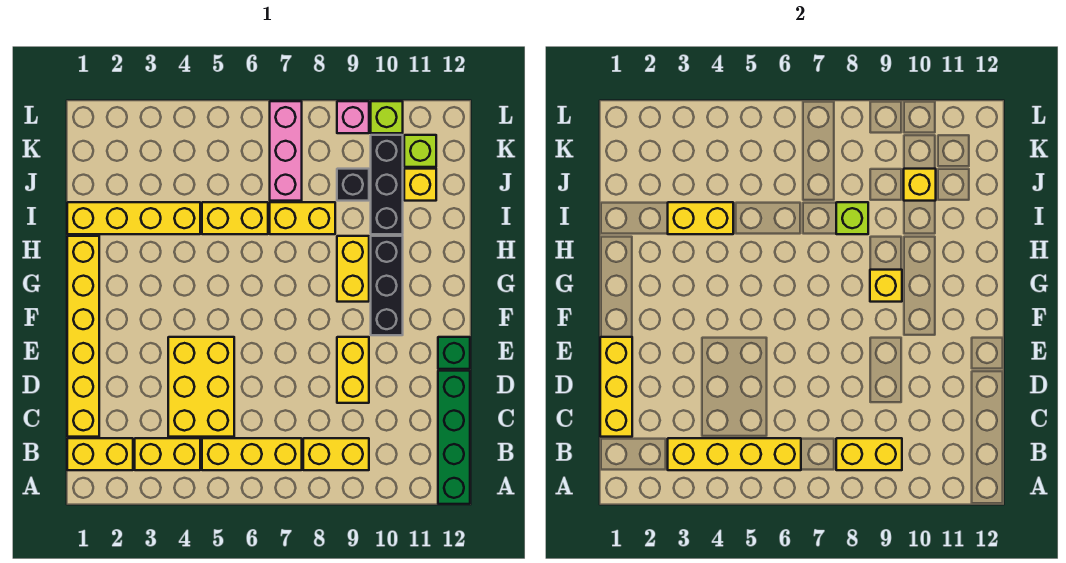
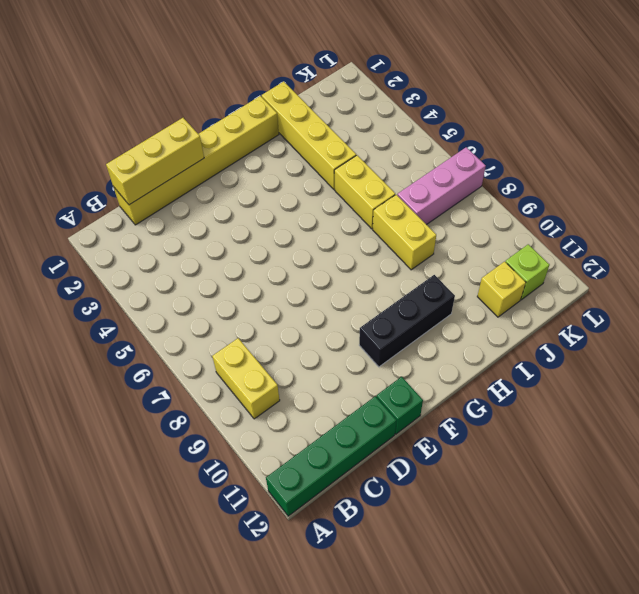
none -> yellow brick B1:B2 level 1
none -> yellow brick B3:B4 level 1
none -> yellow brick B5:B7 level 1

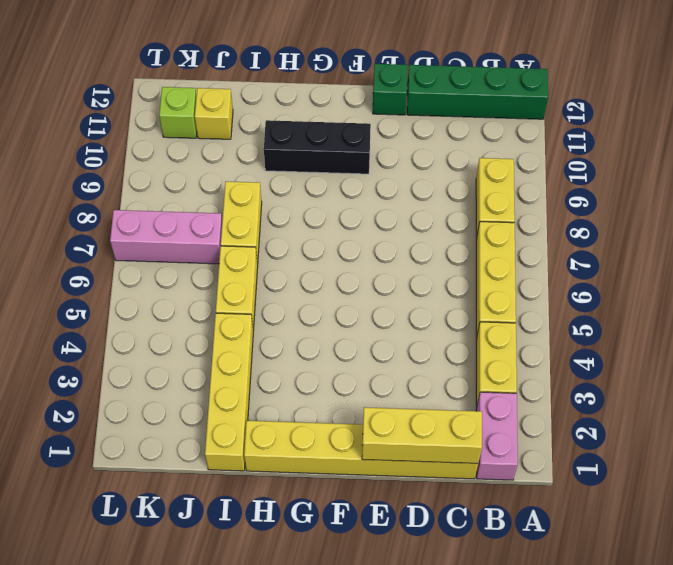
pink brick B1:B2 level 1 -> yellow brick B1:B2 level 1
none -> yellow brick C4:E5 level 1
none -> yellow brick D9:E9 level 1
none -> yellow brick G9:H9 level 1

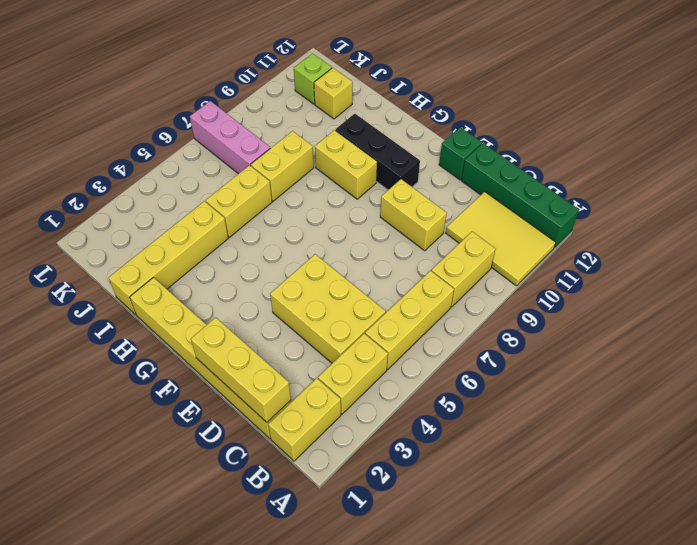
yellow tile A10:C11 level 1 -> none
none -> black brick I10:K10 level 1
none -> black brick J9 level 1
none -> pink brick L9 level 1

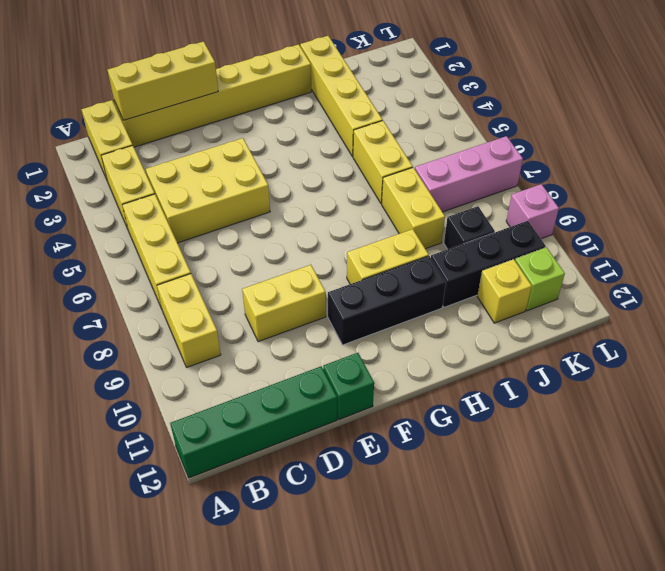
none -> lime brick L10 level 1
none -> yellow brick B3:B6 level 2
none -> yellow brick B8:B9 level 2

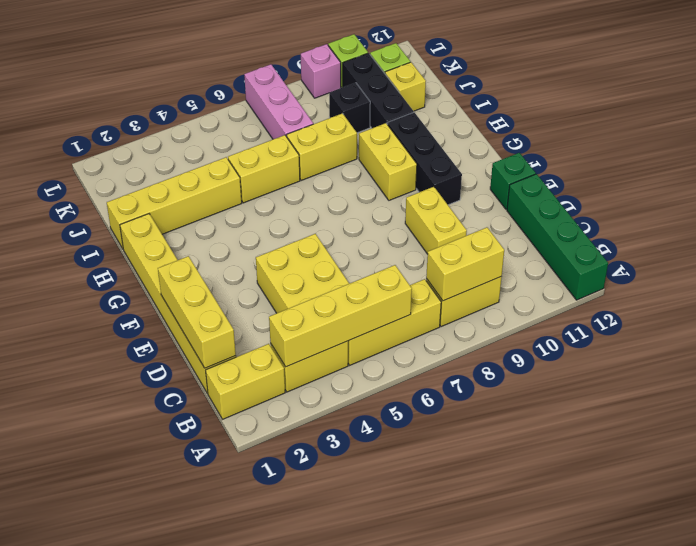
none -> yellow brick G9 level 2
none -> yellow brick I3:I4 level 2
none -> lime brick I8 level 2

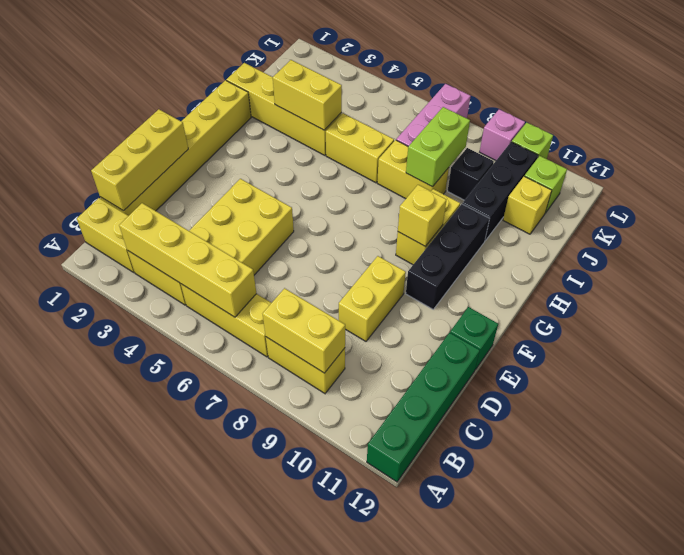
lime brick I8:J8 level 2 -> lime brick I8 level 2
none -> yellow brick J10 level 2

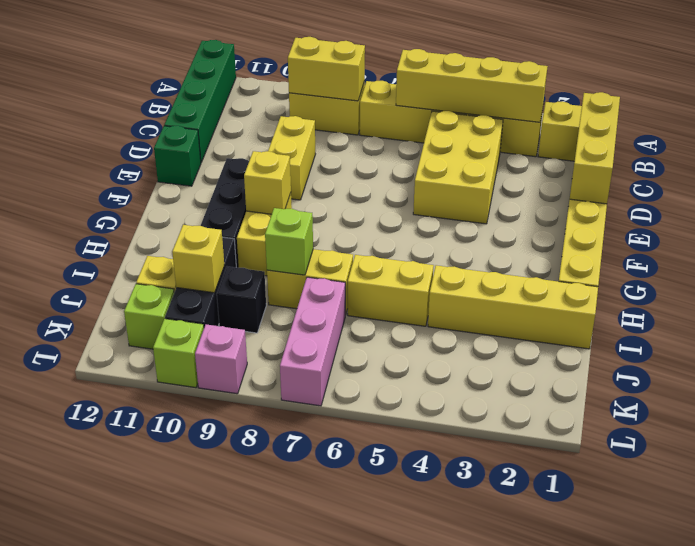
none -> yellow brick I3:I4 level 2

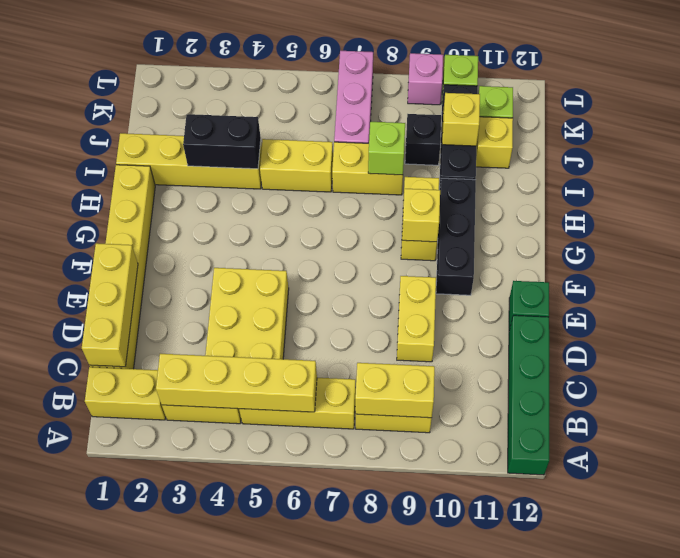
black brick I3:I4 level 2 -> yellow brick I3:I4 level 2

